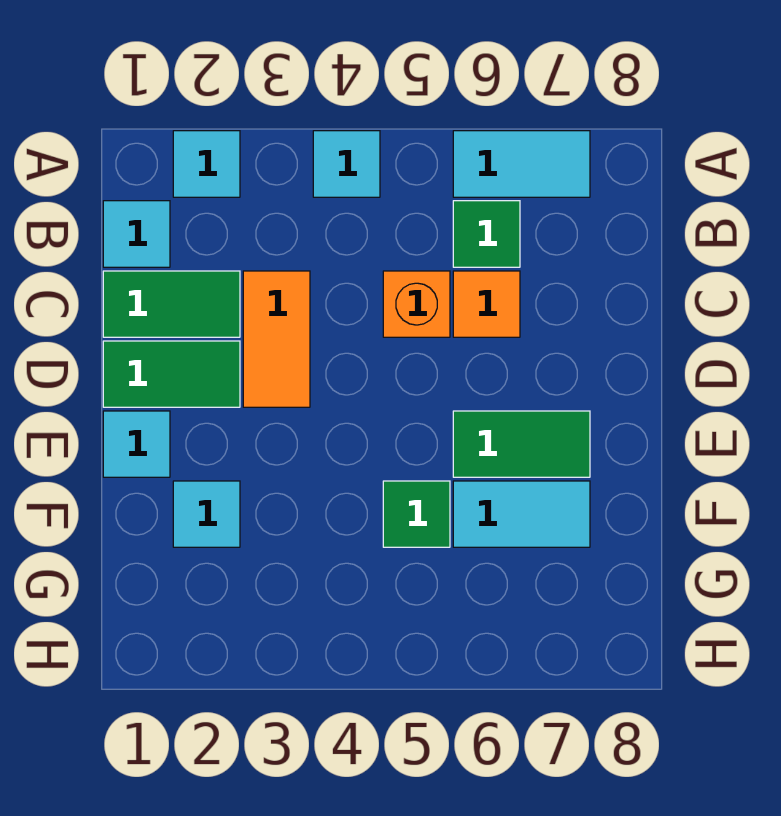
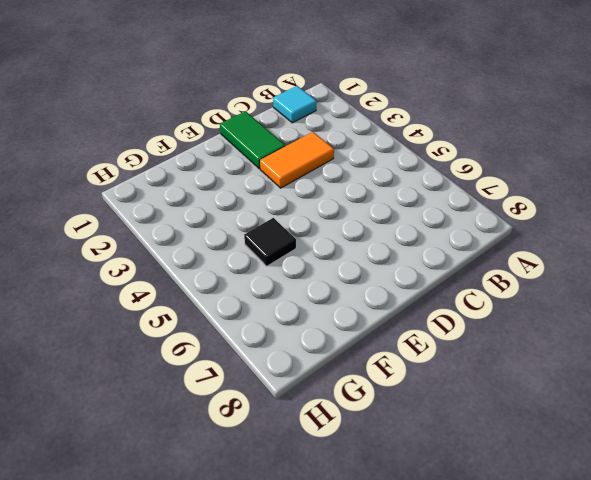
black tile F5 level 1 -> green tile F5 level 1
none -> cyan tile A2 level 1
none -> cyan tile A4 level 1
none -> cyan tile A6:A7 level 1

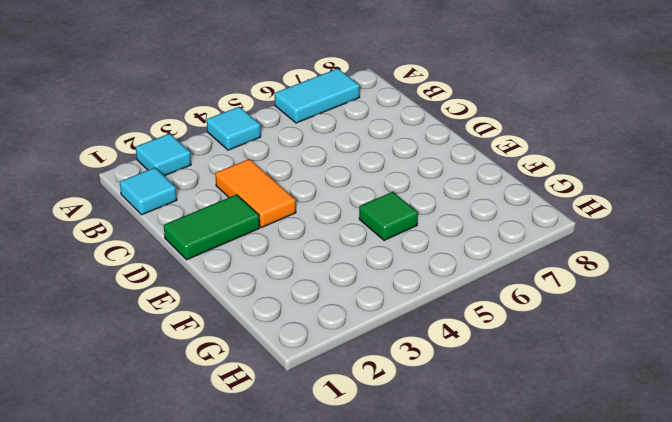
none -> green tile B6 level 1
none -> green tile C1:C2 level 1
none -> orange brick C5 level 1

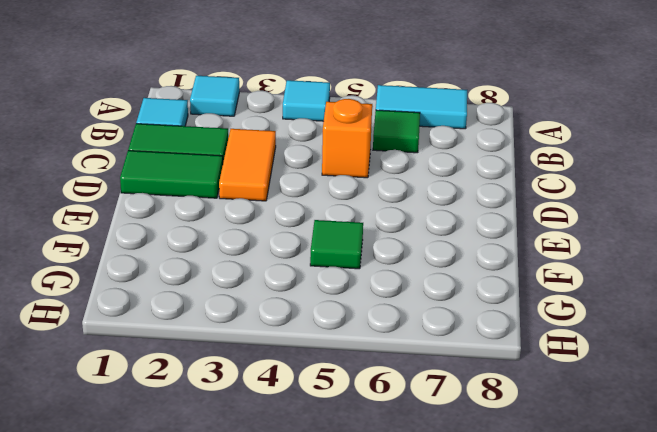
none -> orange tile C6 level 1
none -> cyan tile E1 level 1
none -> green tile E6:E7 level 1

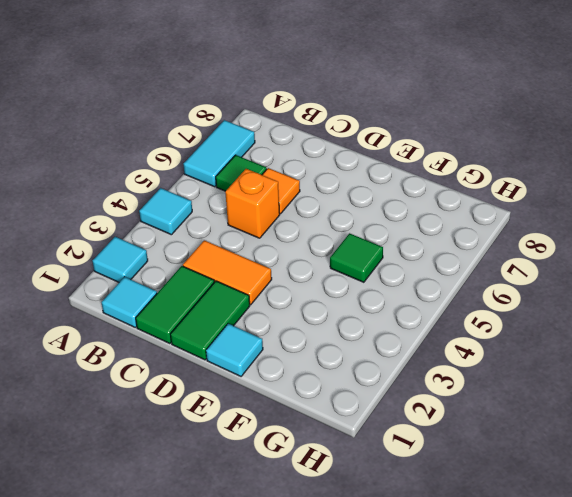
none -> green tile E6:E7 level 1
none -> cyan tile F2 level 1
none -> cyan tile F6:F7 level 1

